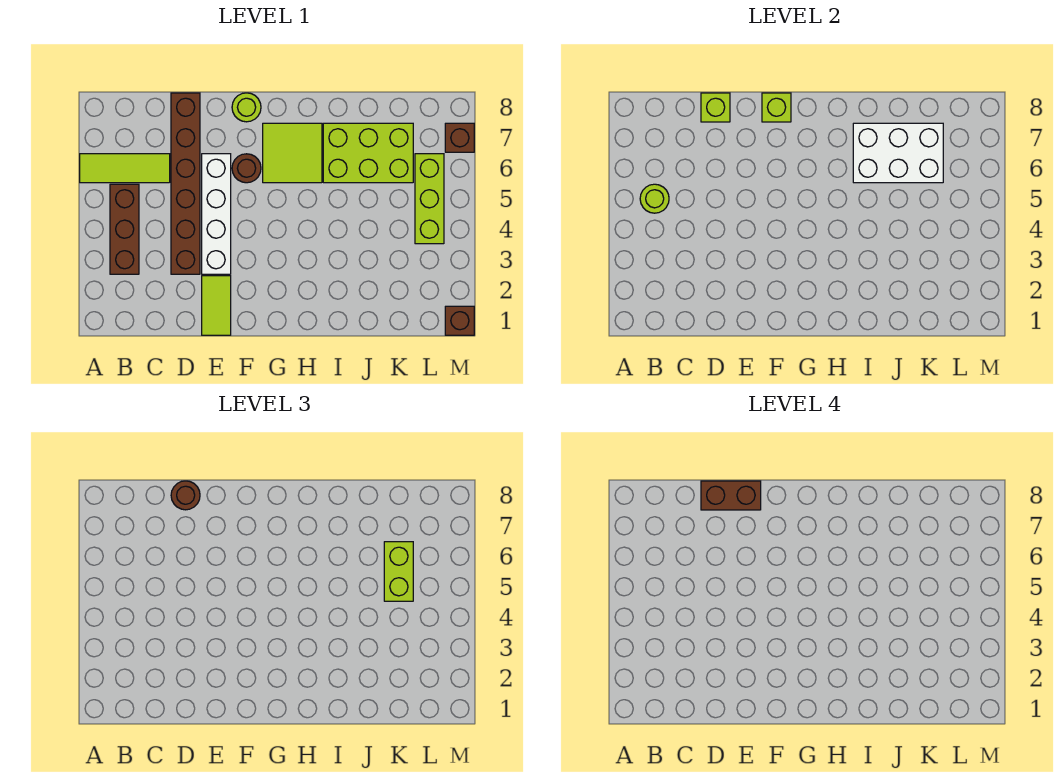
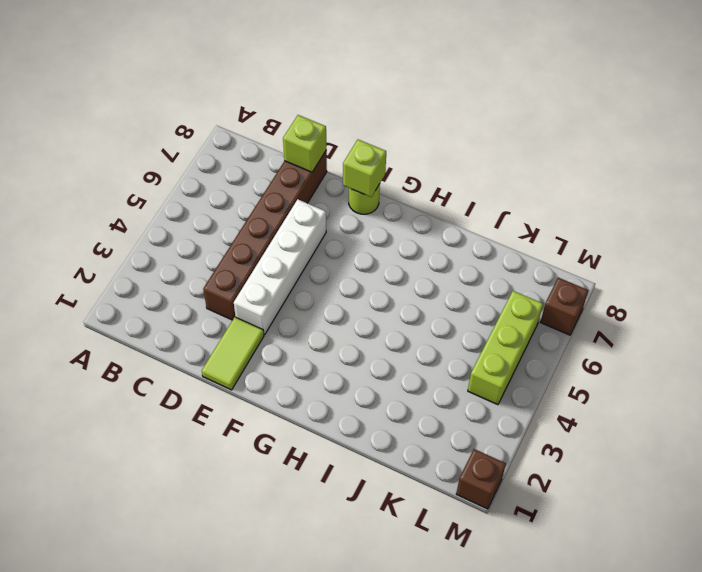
none -> lime tile A6:C6 level 1
none -> brown brick B3:B5 level 1
none -> brown round brick F6 level 1

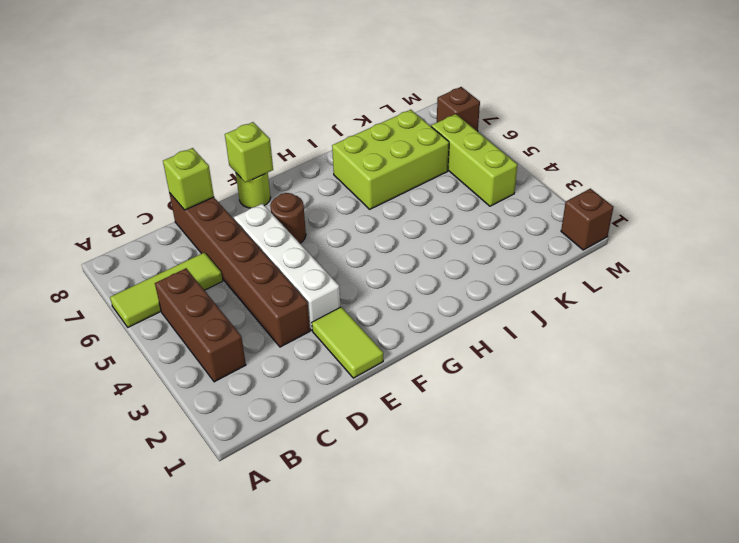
none -> lime tile G6:H7 level 1
none -> lime round brick B5 level 2
none -> white brick I6:K7 level 2

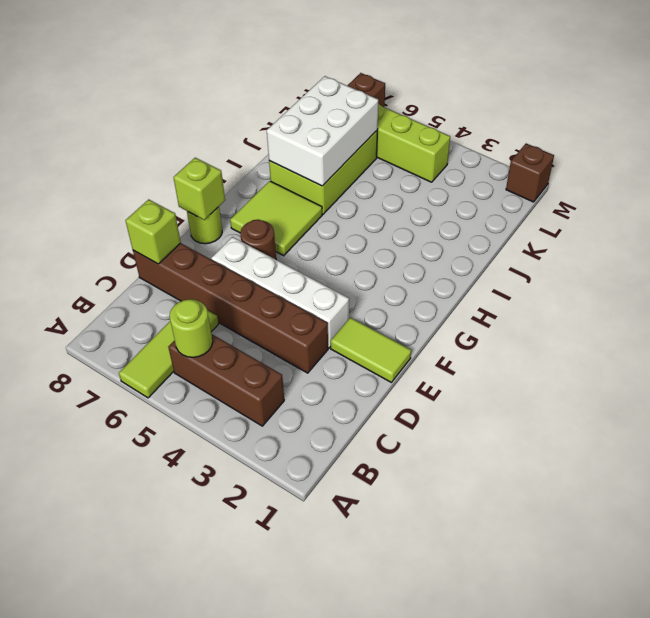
none -> brown round brick D8 level 3
none -> lime brick K5:K6 level 3
none -> brown brick D8:E8 level 4

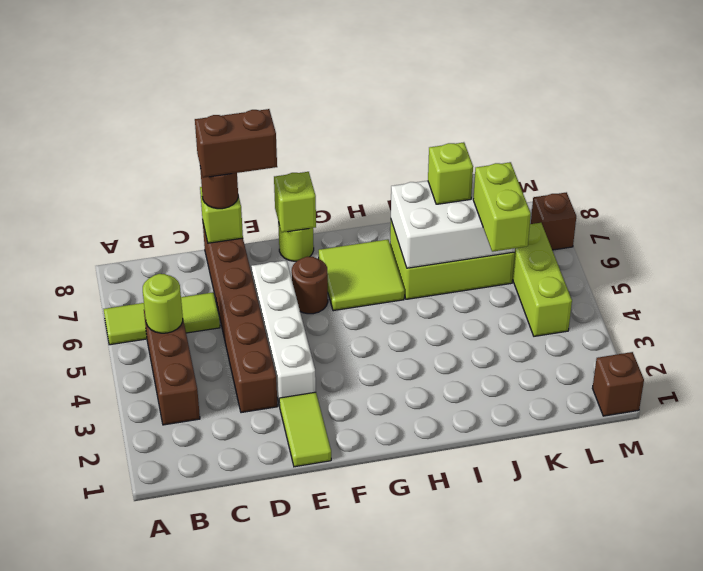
lime brick J7 level 3 -> none

